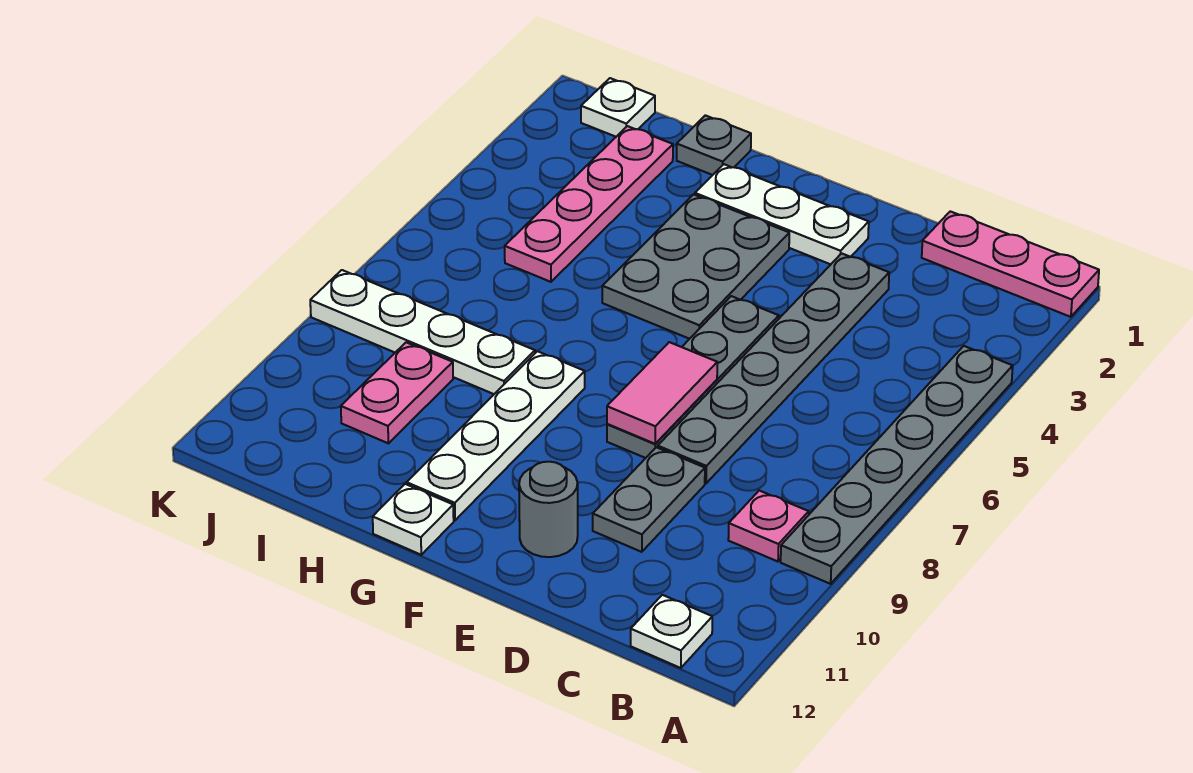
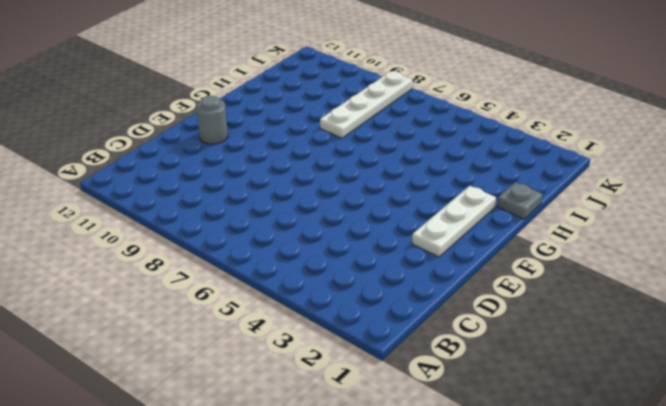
none -> pink plate A1:C1 level 1
none -> grey plate A4:A9 level 1
none -> pink plate B9 level 1

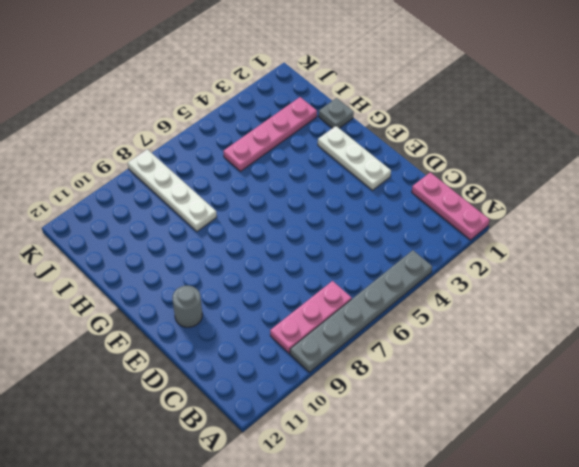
pink plate B7:B9 level 1 -> pink plate B9 level 1
none -> white plate B12 level 1
none -> grey plate D3:D8 level 1
none -> grey plate D9:D10 level 1

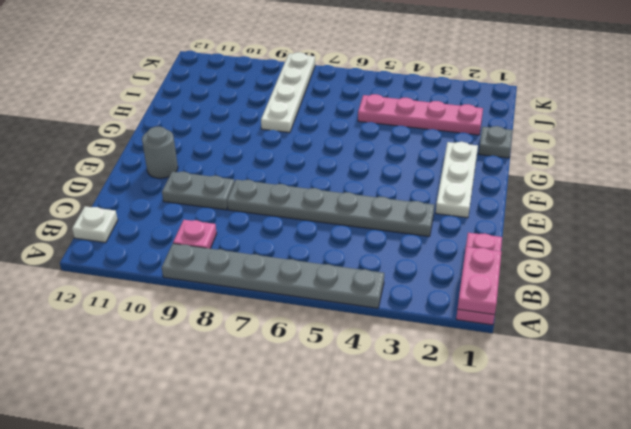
pink plate A1:B1 level 2 -> pink plate I9:I10 level 1
none -> grey plate E5:E8 level 1
none -> grey plate F3:G5 level 1
none -> white plate G8:G11 level 1

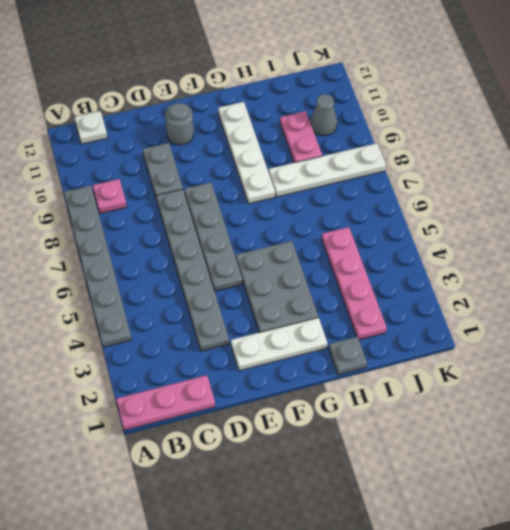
grey cone J10 level 1 -> none
none -> white plate G12 level 1
none -> white plate J1 level 1
none -> pink tile E7:E8 level 2

